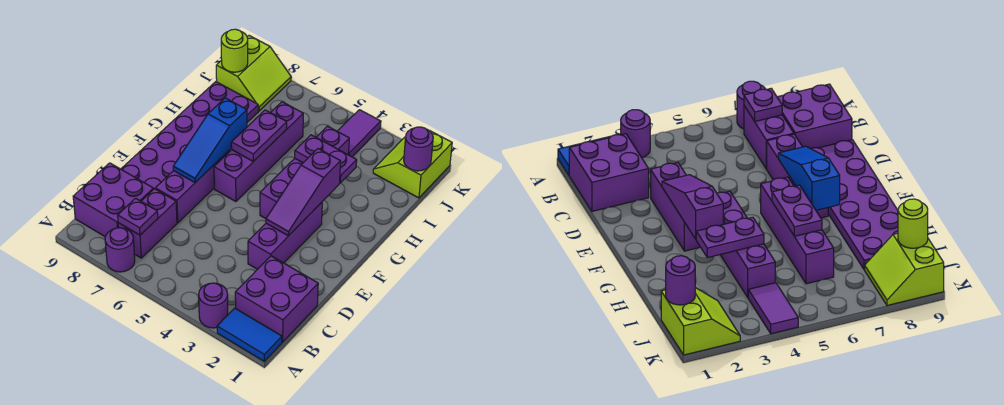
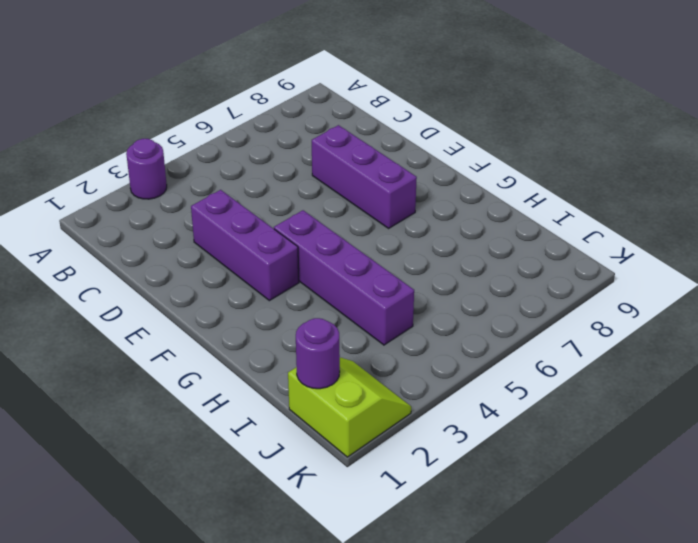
none -> blue tile A1:A2 level 1
none -> purple round brick A7 level 1
none -> purple brick B1:C2 level 1

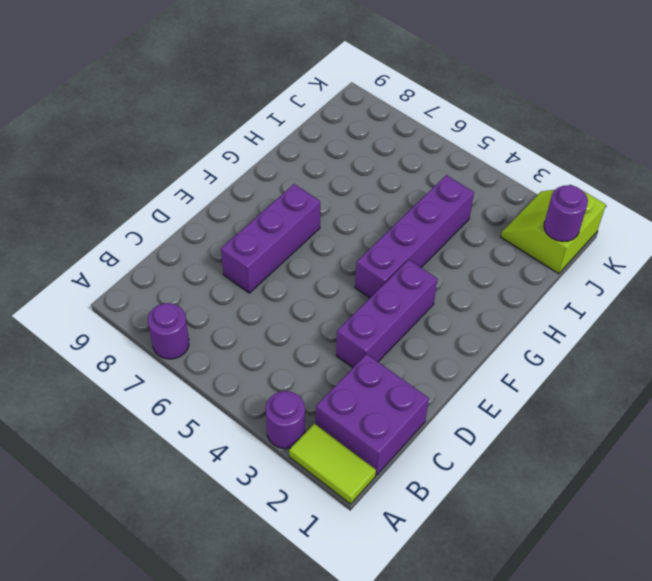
lime tile A1:A2 level 1 -> blue tile A1:A2 level 1
none -> purple brick B7:C7 level 1
none -> purple brick B8:C9 level 1
none -> purple plate D8:I9 level 1

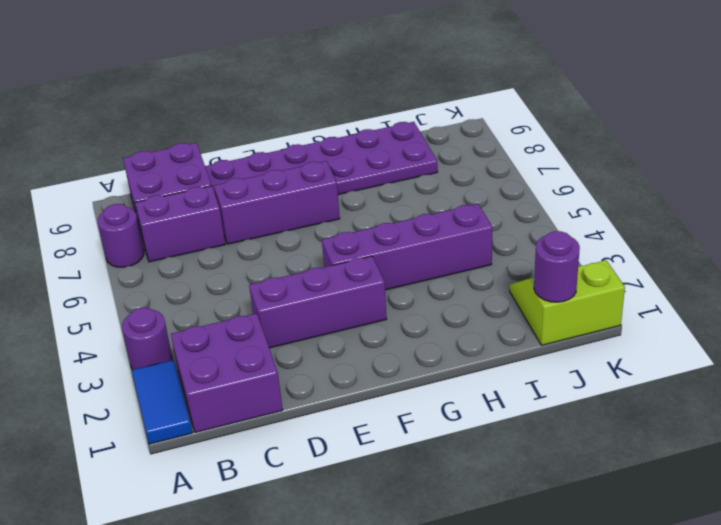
none -> purple brick F6:I6 level 1
none -> purple tile J4:K4 level 1
none -> lime slope J8:K9 level 1 top 9

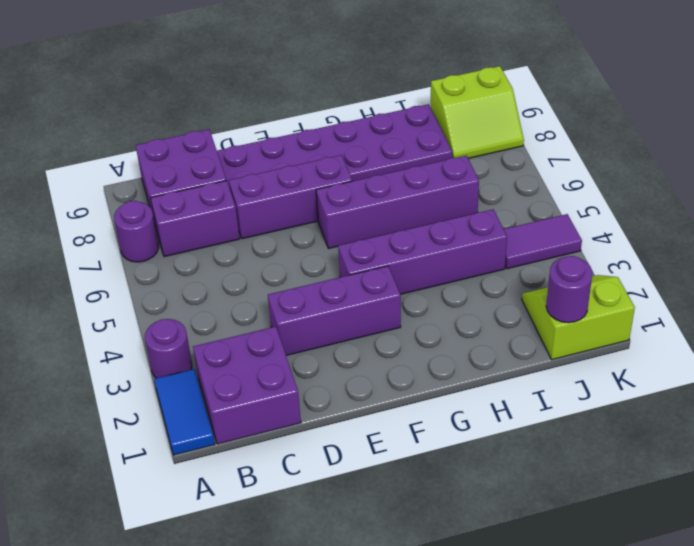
none -> purple plate B7 level 2
none -> purple slope E3:G3 level 2 top G
none -> blue slope E7:G7 level 2 top G

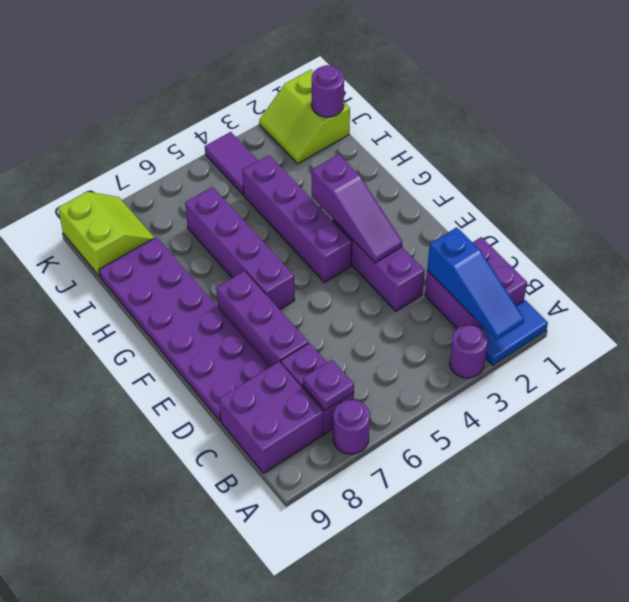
blue slope A2:C2 level 2 top C -> blue slope E7:G7 level 2 top G
none -> purple plate G6:H6 level 2
none -> purple plate H3:H4 level 2
none -> lime round brick J9 level 2

